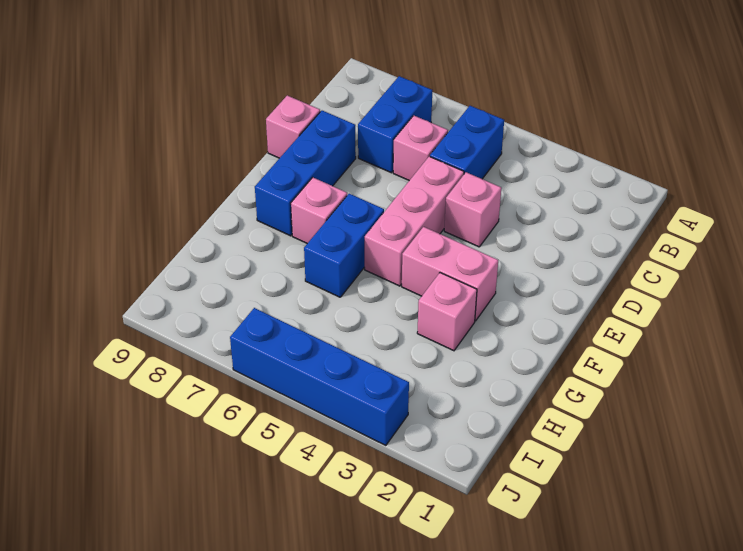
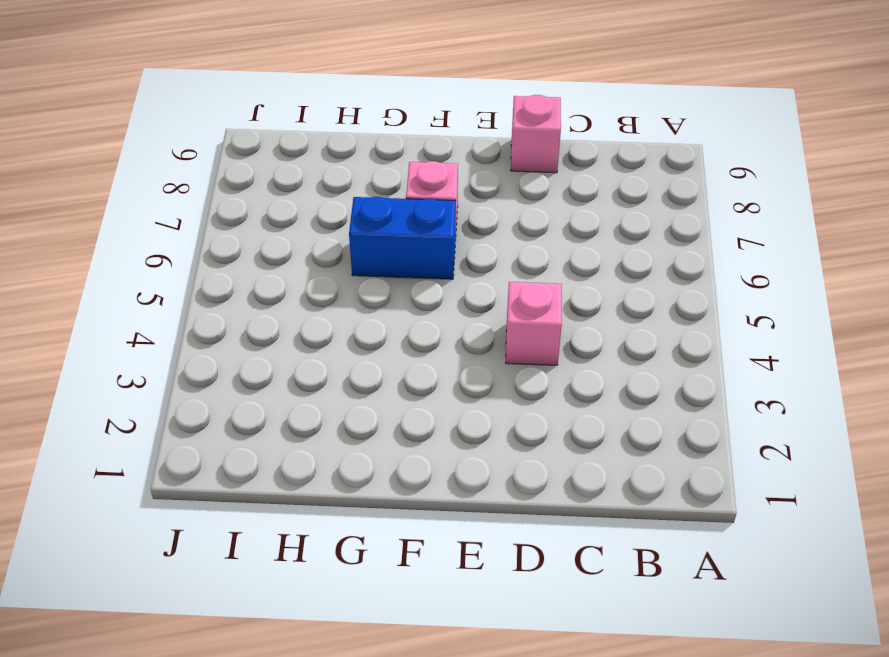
none -> blue brick B5:C5 level 1
none -> blue brick B7:C7 level 1
none -> pink brick C6 level 1

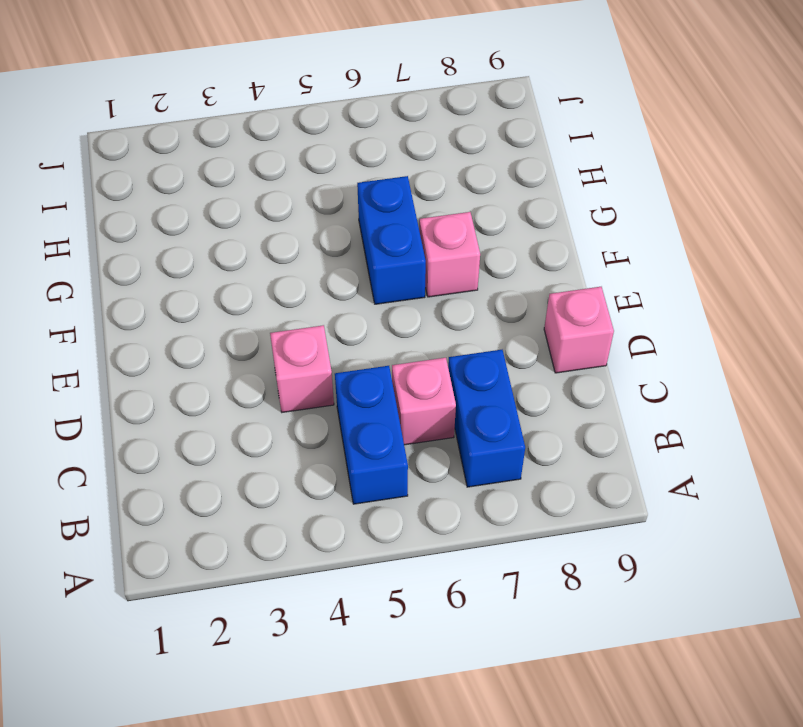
none -> pink brick D5:F5 level 1
none -> blue brick D8:F8 level 1
none -> pink brick F3:F4 level 1

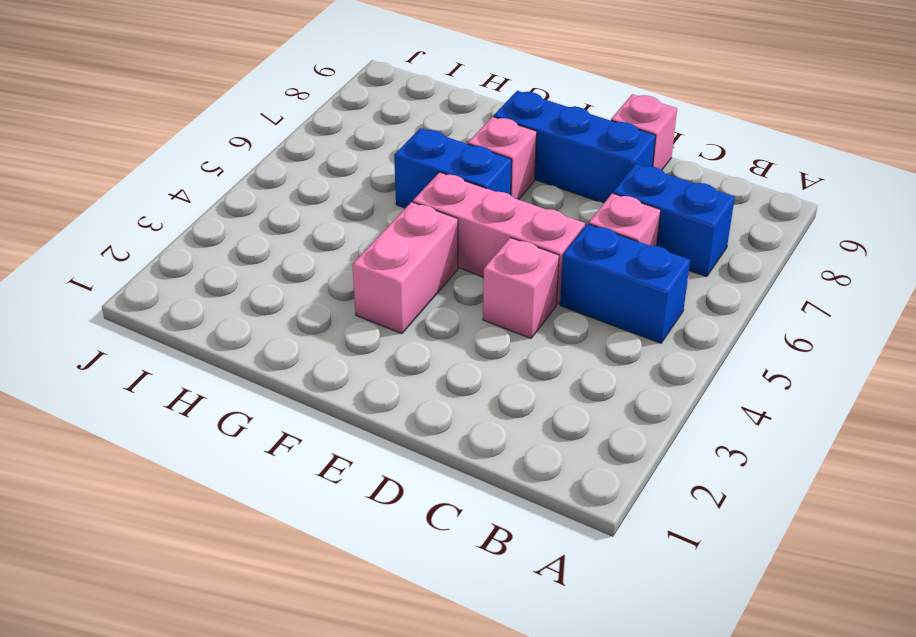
none -> pink brick G3 level 1
none -> blue brick J3:J6 level 1

